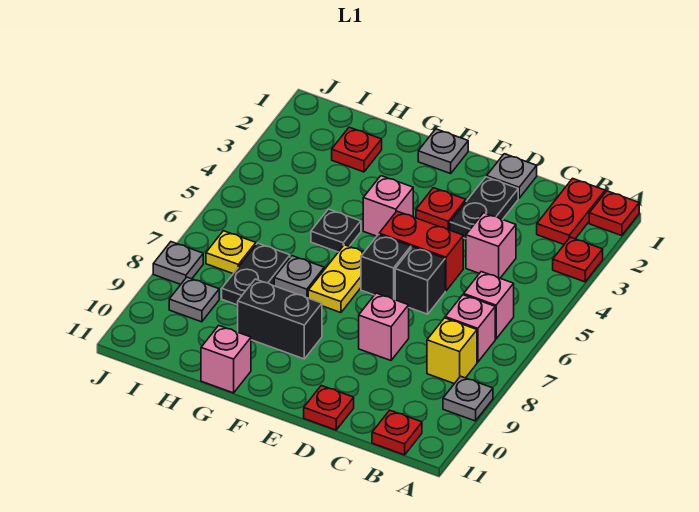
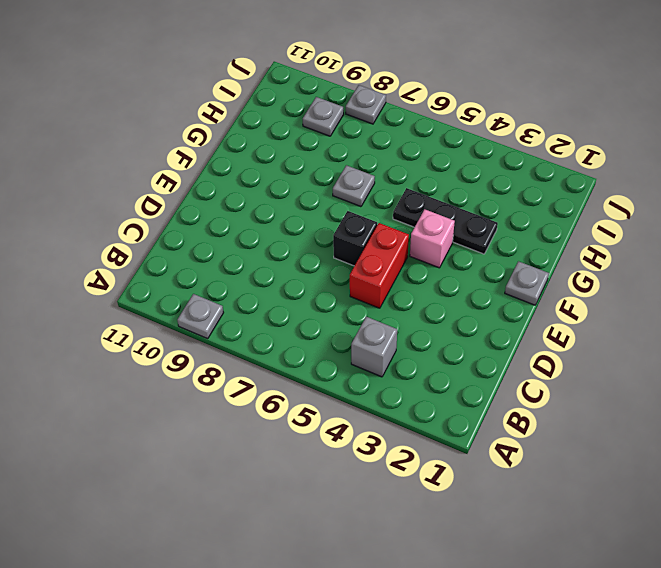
grey brick B4 level 1 -> none
black plate G3:G5 level 1 -> black plate G5 level 1
none -> red plate A1 level 1
none -> red plate A3 level 1
none -> red plate B1:B2 level 1

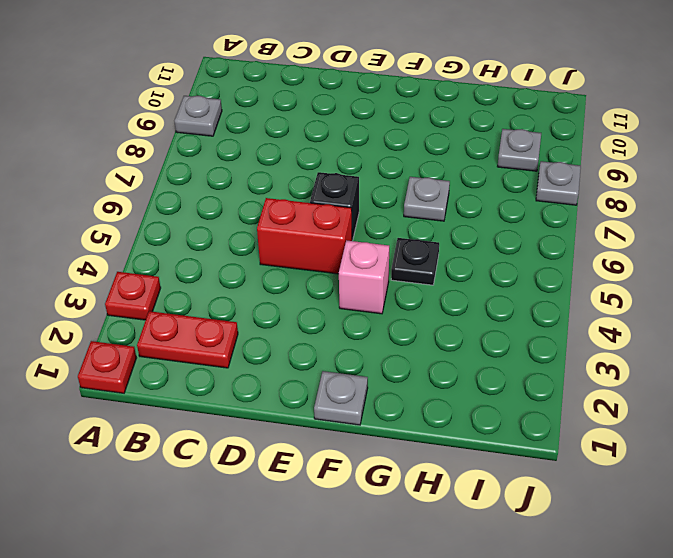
red plate B2:C2 level 1 -> red plate B1:B2 level 1
none -> pink brick B6 level 1
none -> pink brick B7 level 1
none -> yellow brick B8 level 1

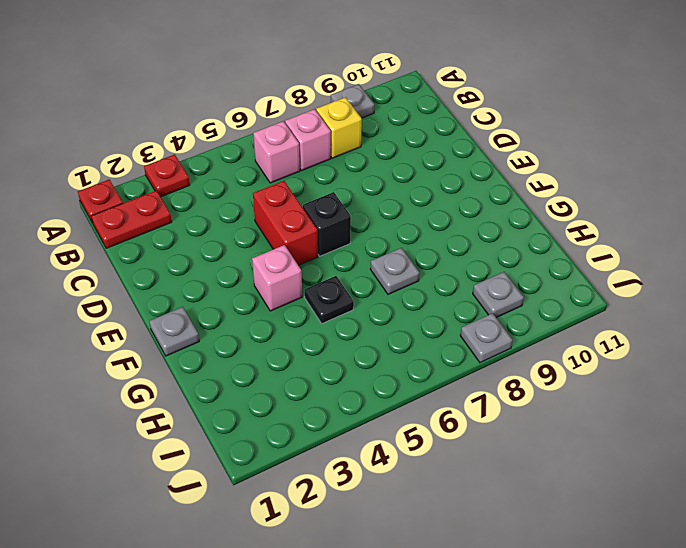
none -> red plate B11 level 1
none -> pink brick C4 level 1
none -> grey plate D1 level 1

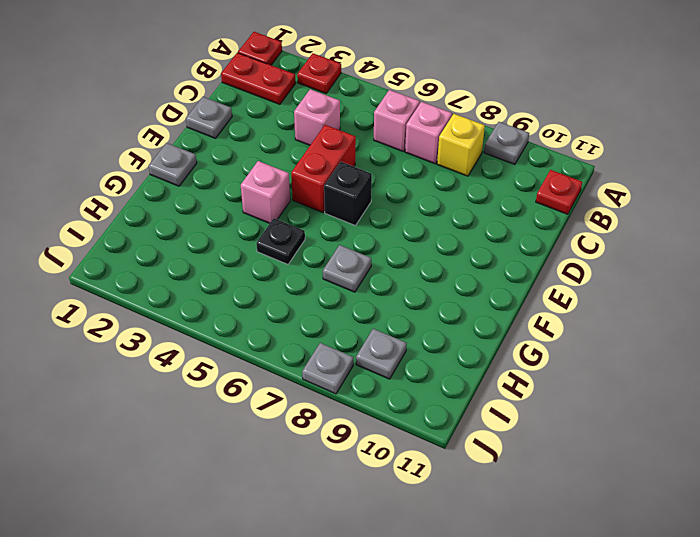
none -> black plate D2:D3 level 1
none -> black brick D6 level 1
none -> pink brick D8 level 1

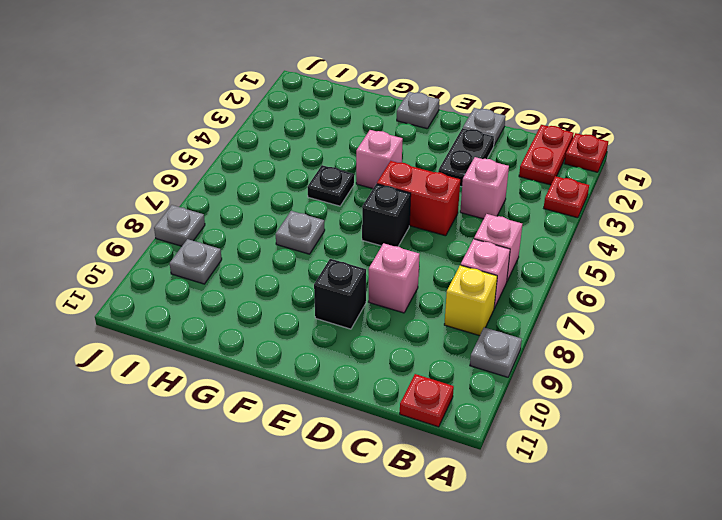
black brick E9 level 1 -> black brick D6 level 1
none -> red plate D11 level 1
none -> red plate E3 level 1
none -> yellow plate F6:F7 level 1

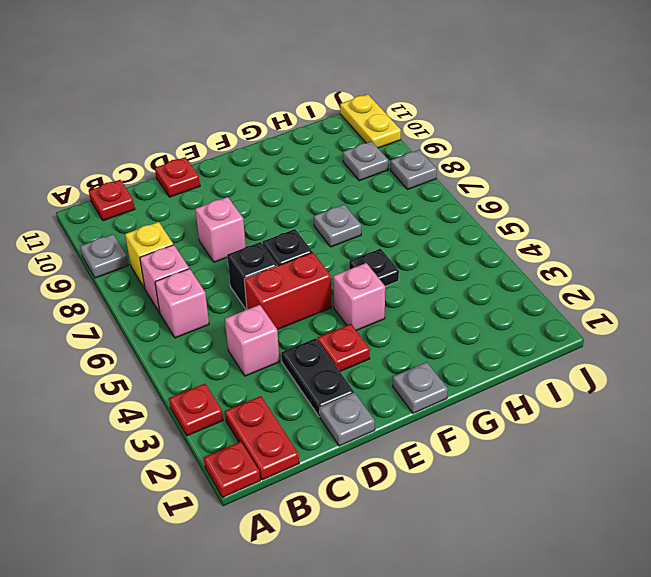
yellow plate J10:J11 level 1 -> yellow plate F6:F7 level 1
none -> black brick F9:G9 level 1
none -> pink brick G11 level 1
none -> red plate H2 level 1

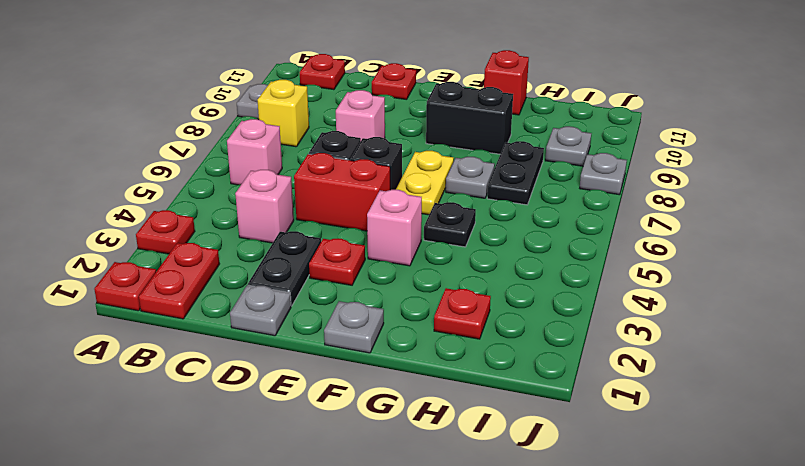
red brick G11 level 1 -> pink brick G11 level 1
none -> pink brick B7 level 1
none -> yellow plate I7 level 1

